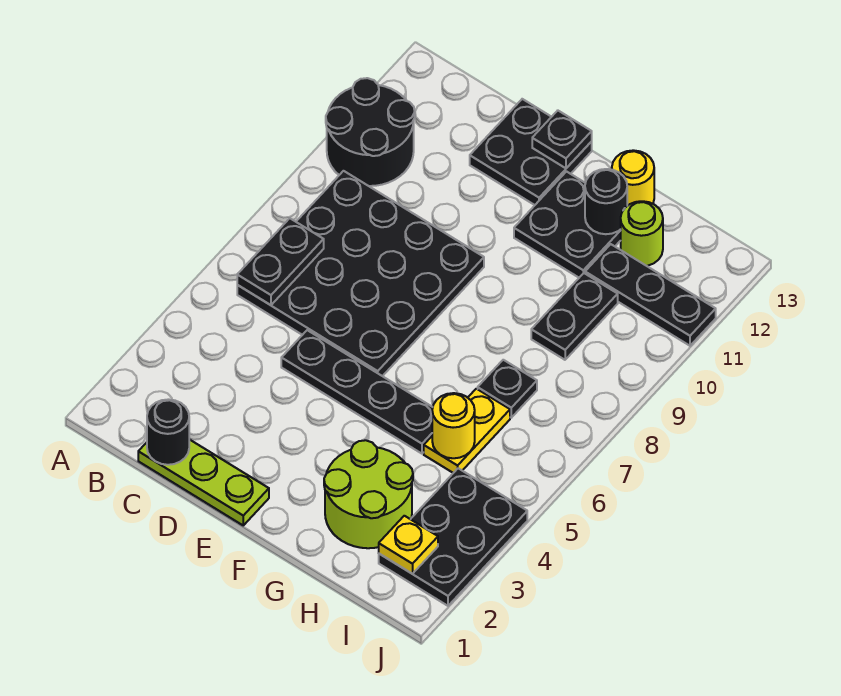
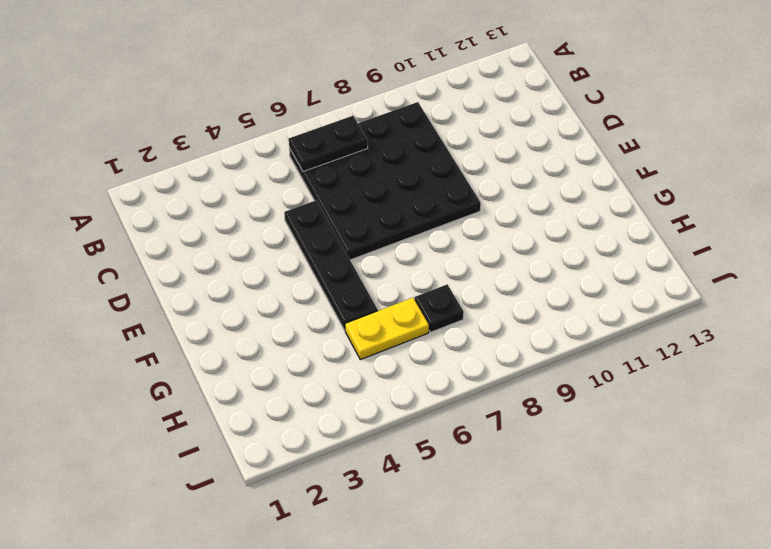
none -> black round brick A10:B11 level 1
none -> lime plate C1:E1 level 1
none -> black plate D12:E13 level 1

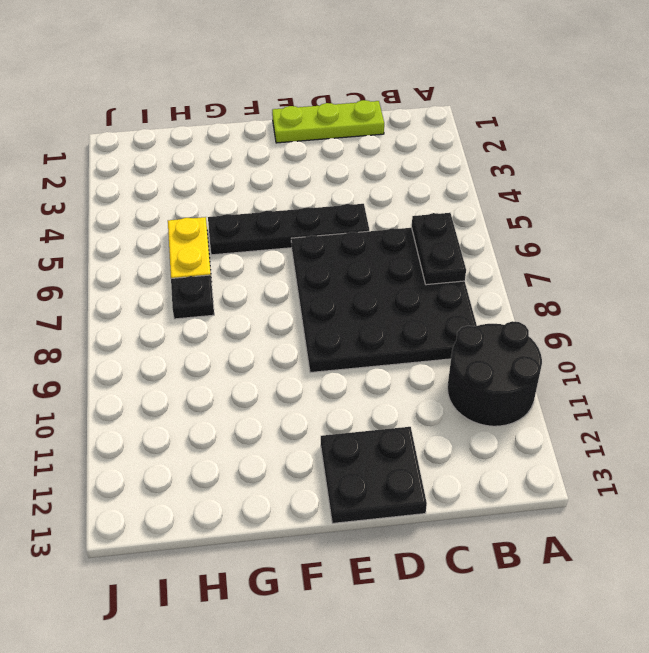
none -> black plate F11:G12 level 1
none -> lime round brick G2:H3 level 1
none -> yellow round brick G13 level 1

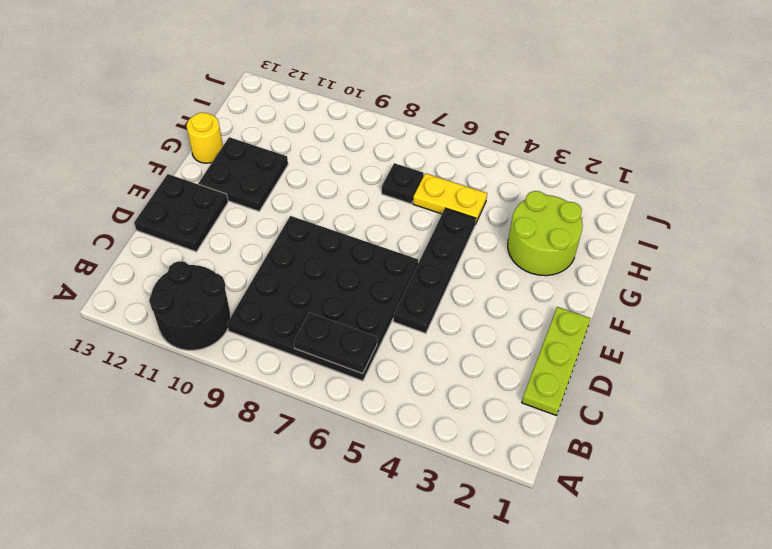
none -> black plate H9:H10 level 1
none -> black plate H11:J11 level 1
none -> lime round brick H12 level 1

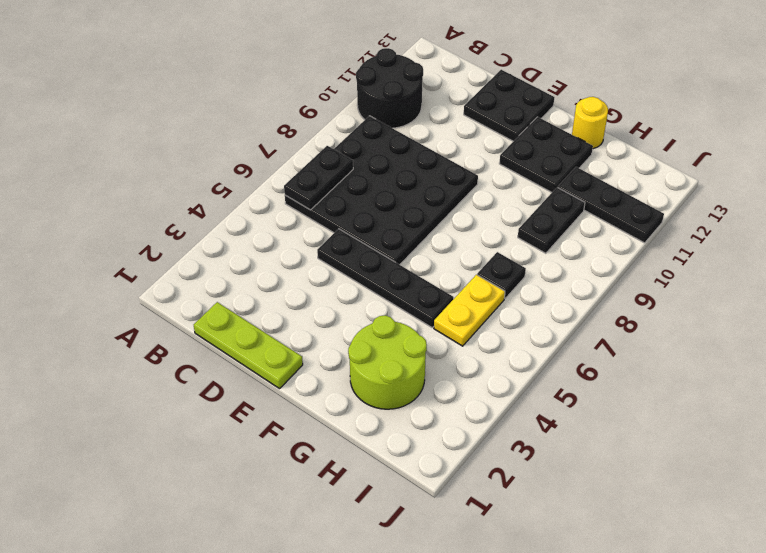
none -> lime round brick H12 level 1
none -> black plate I2:J4 level 1
none -> black round brick C1 level 2

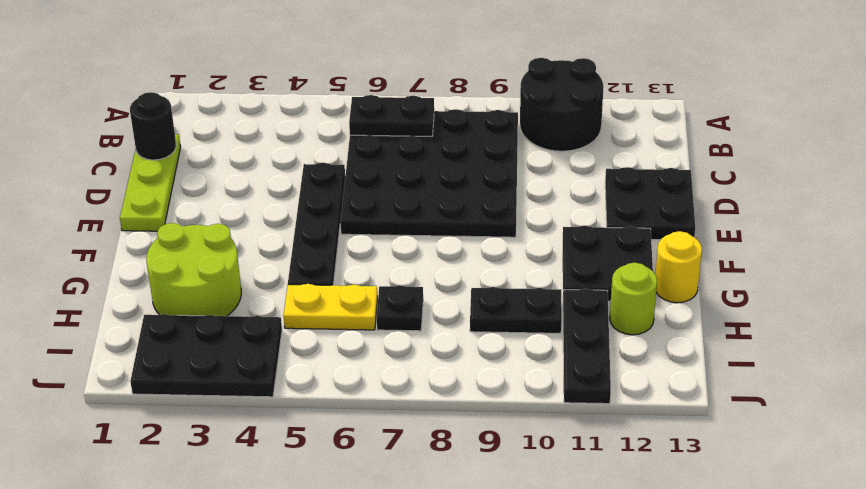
none -> black plate E13 level 2
none -> black round brick G12 level 2
none -> yellow round brick H5 level 2

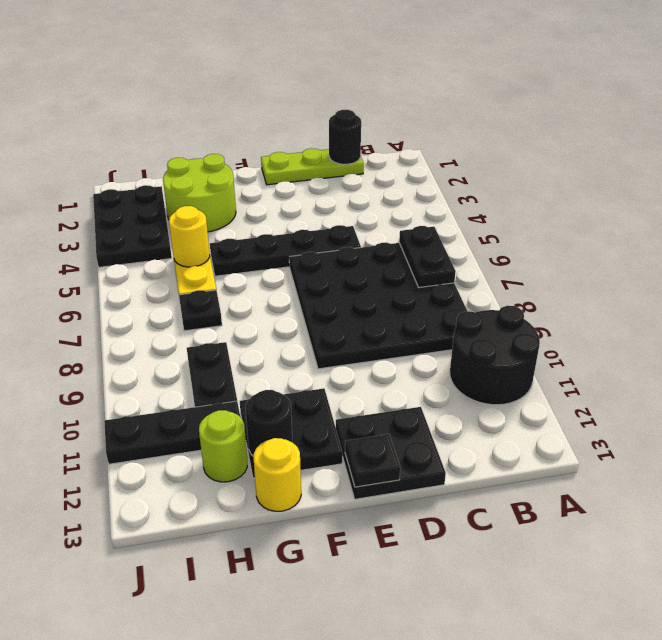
none -> yellow plate I2 level 2

